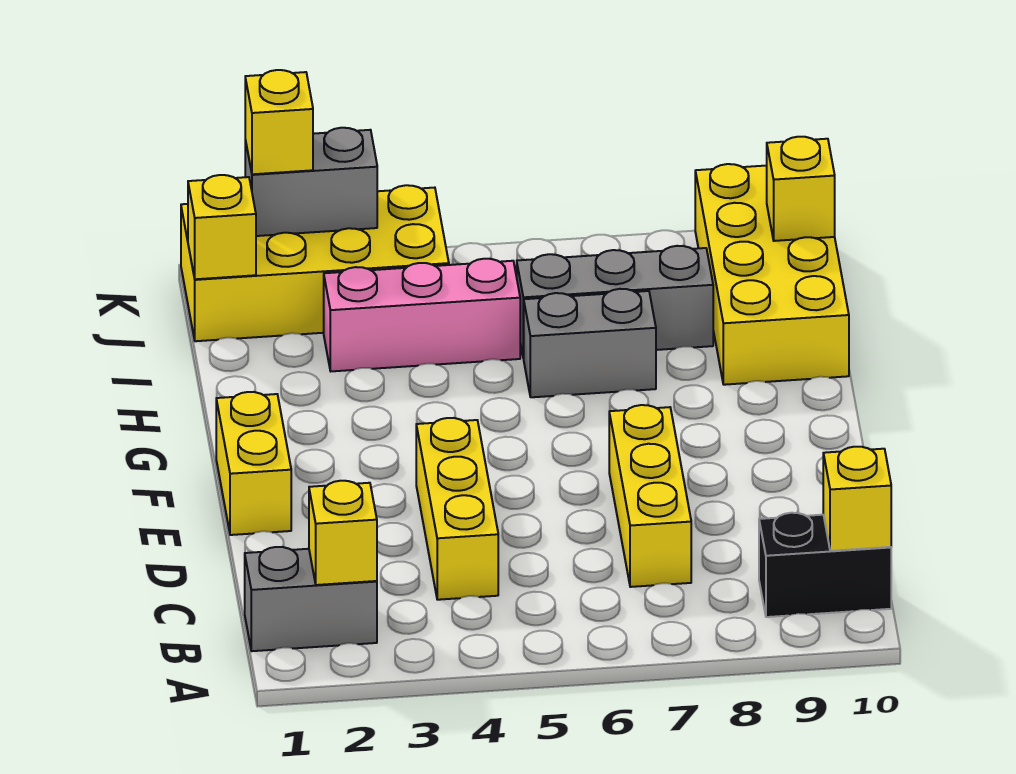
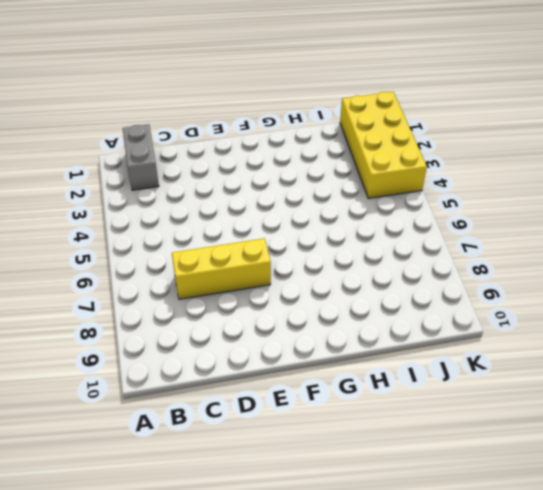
none -> black brick B9:B10 level 1
none -> yellow brick C4:E4 level 1
none -> yellow brick E1:F1 level 1

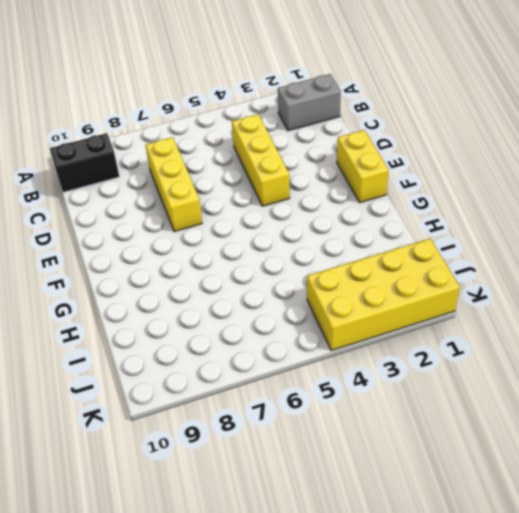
none -> grey brick H6:H7 level 1
none -> yellow brick H9:K10 level 1
none -> pink brick I3:I5 level 1

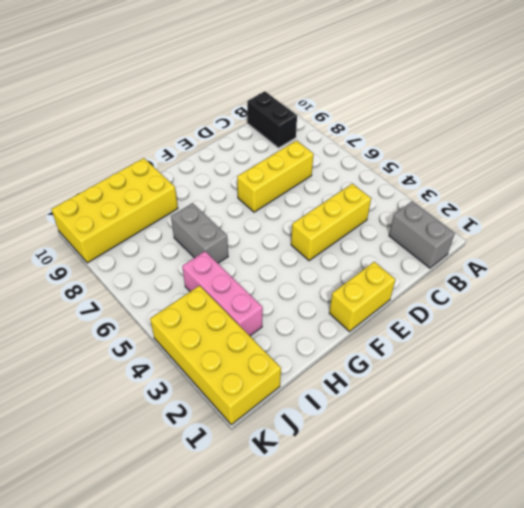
none -> grey brick I6:I8 level 1
none -> yellow brick B2 level 2
none -> yellow brick B10 level 2

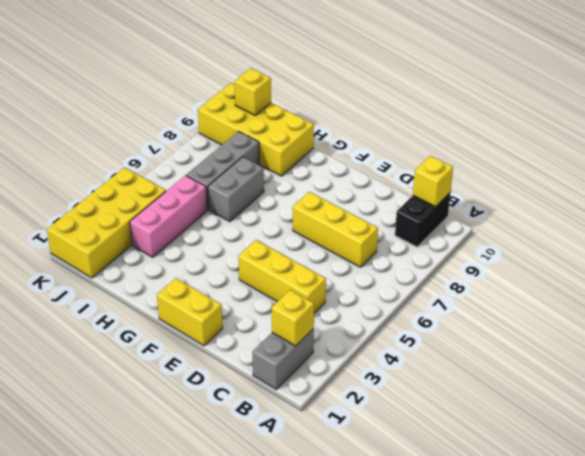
none -> yellow brick J1 level 2
none -> grey brick K2:K3 level 2
none -> yellow brick K2 level 3

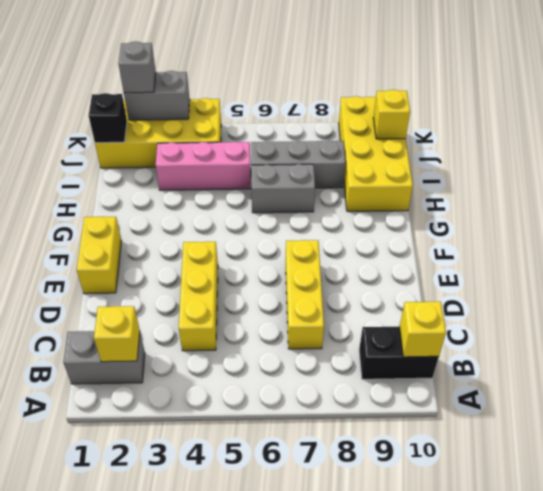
black brick J1 level 2 -> yellow brick J1 level 2
grey brick K2 level 3 -> yellow brick K2 level 3

